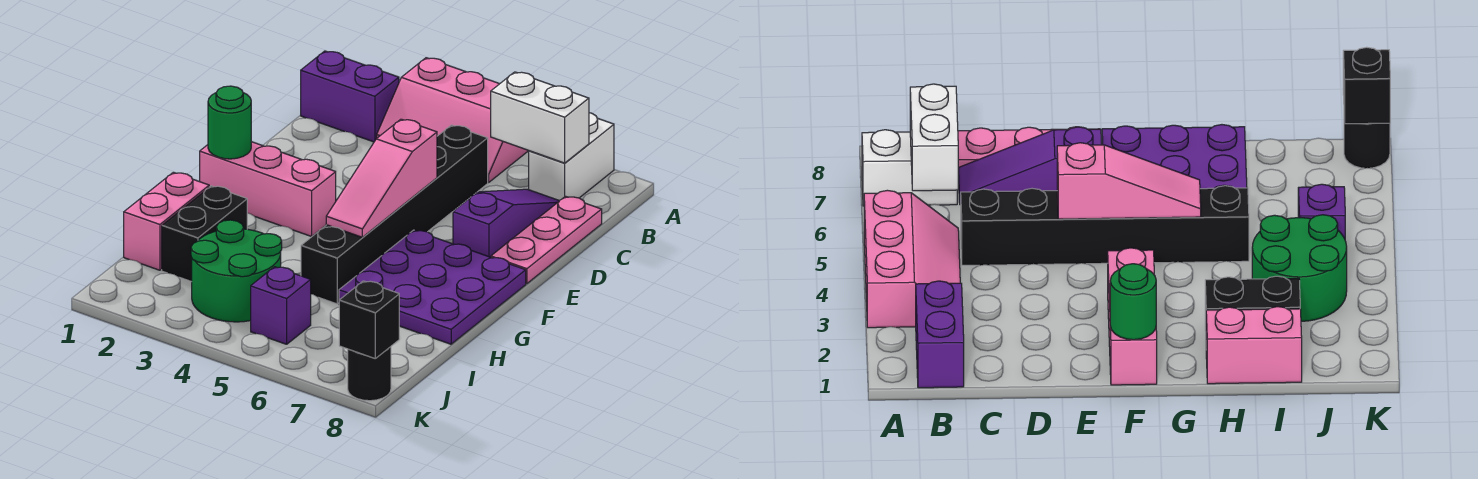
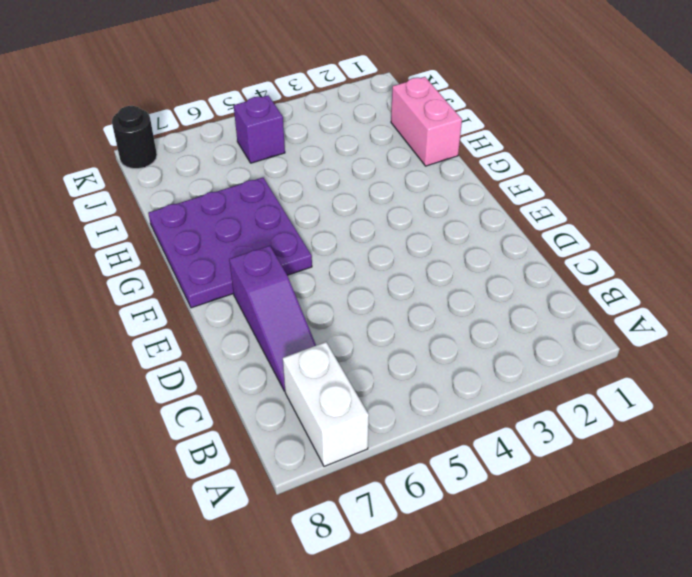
none -> pink slope A3:B5 level 1 top A
none -> purple brick B1:B2 level 1
none -> black brick C5:H5 level 1

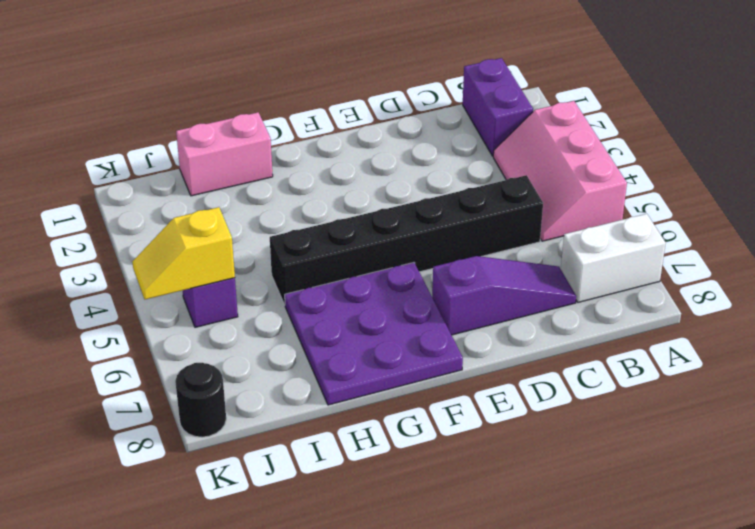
yellow slope J5:K5 level 2 top J -> none
none -> pink plate C8:E8 level 1
none -> pink brick F1:F3 level 1
none -> black brick H2:I2 level 1

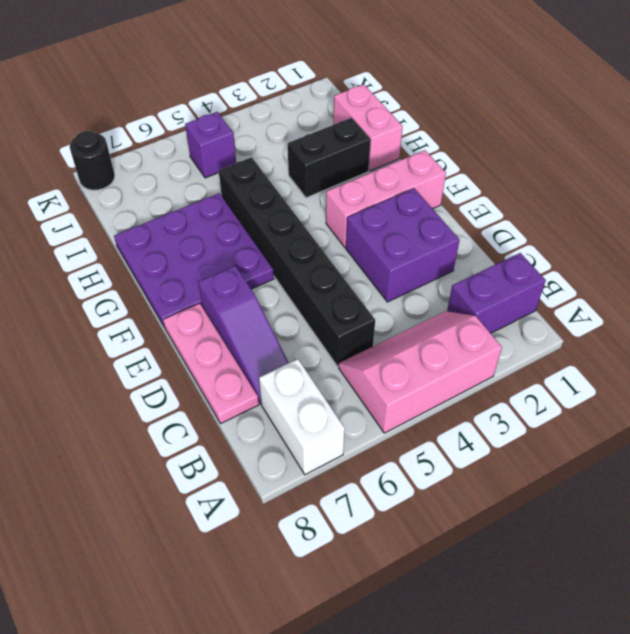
purple brick D2:E3 level 1 -> none
black brick H2:H3 level 1 -> black brick H2:I2 level 1
none -> green round brick I3:J4 level 1
none -> white brick B6:B7 level 2
none -> pink slope E5:G5 level 2 top E

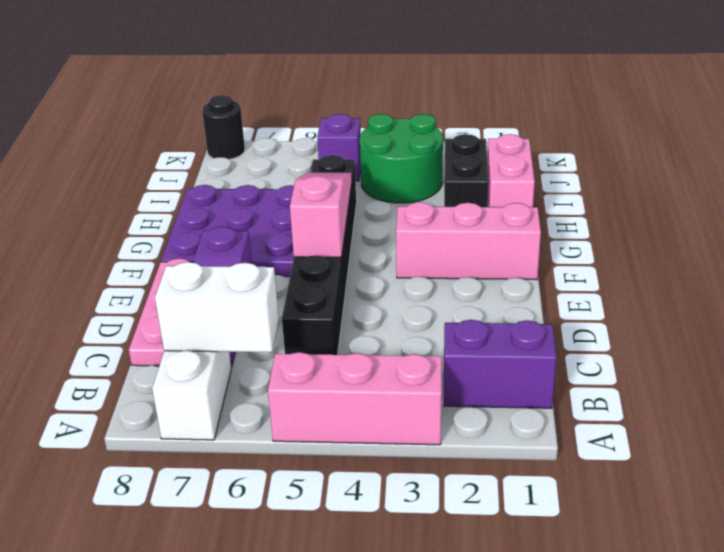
none -> green round brick F1 level 2
none -> black brick K8 level 2

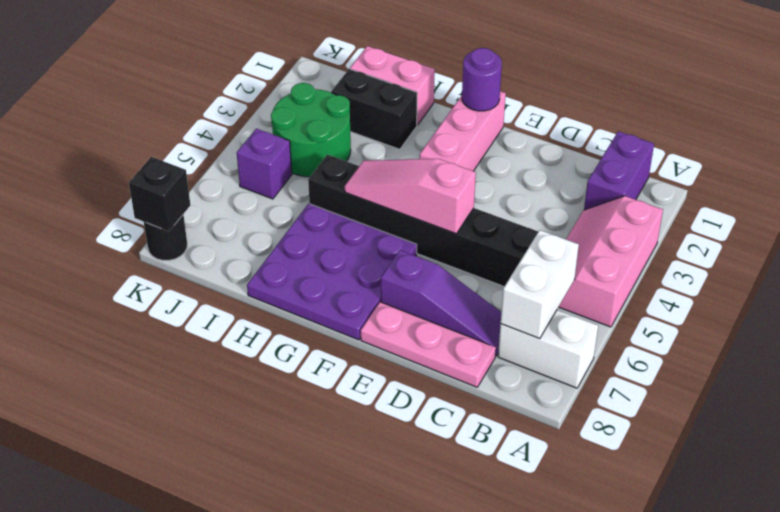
purple round brick F1 level 2 -> green round brick F1 level 2

